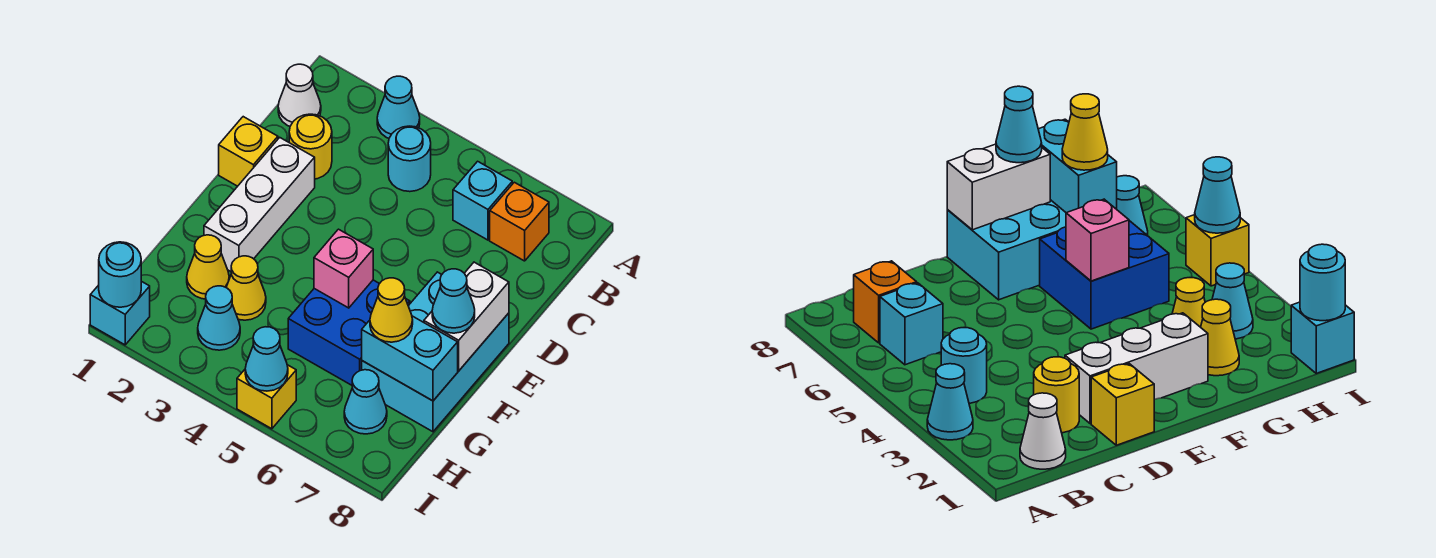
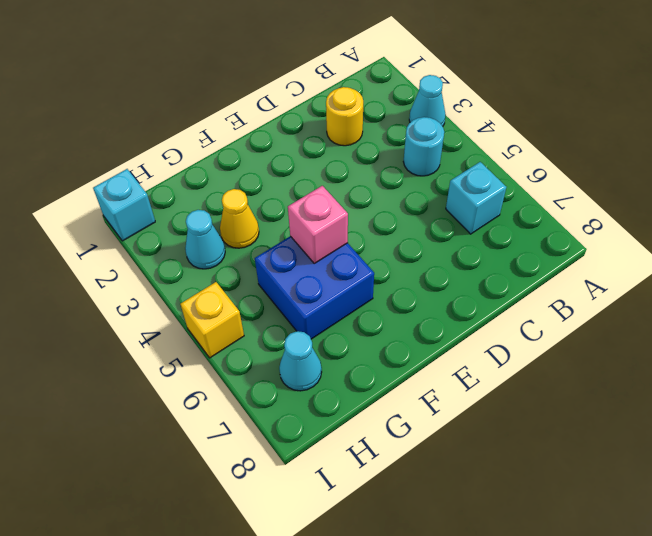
none -> white cone B1 level 1
none -> orange brick B7 level 1
none -> yellow brick D1 level 1

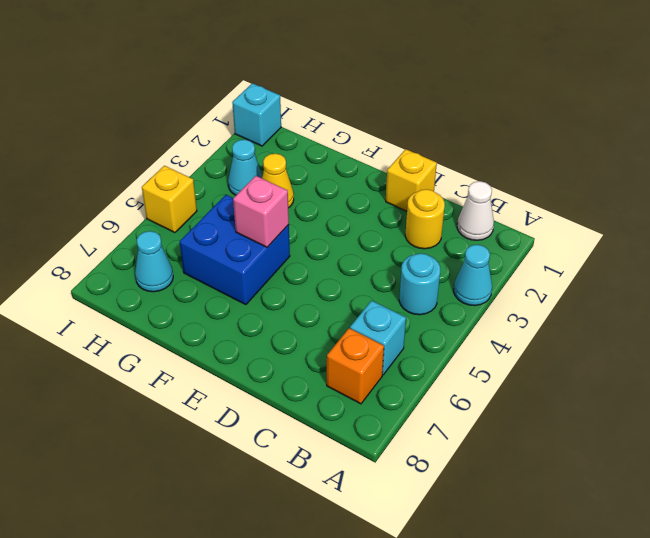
none -> white brick D2:F2 level 1
none -> cyan brick E7:G8 level 1
none -> yellow cone G2 level 1

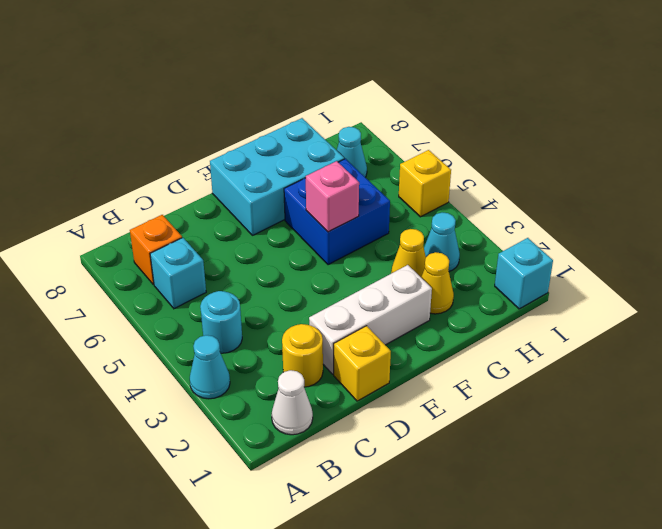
none -> white brick E8:F8 level 2
none -> cyan brick G7:G8 level 2
none -> cyan round brick I1 level 2

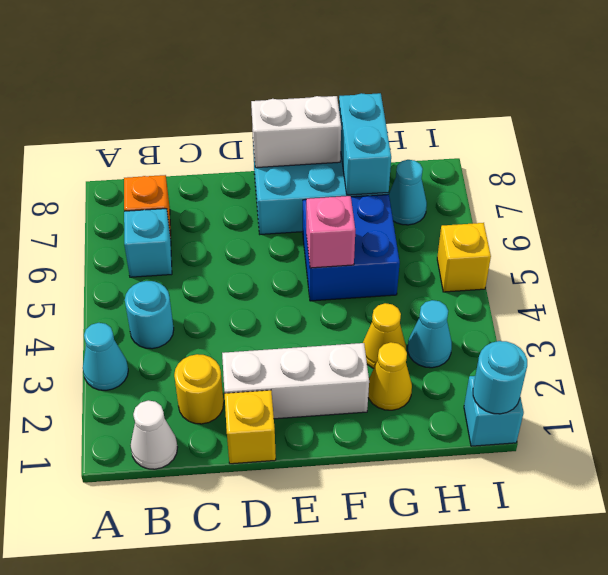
none -> cyan cone I5 level 2
none -> cyan cone F8 level 3
none -> yellow cone G7 level 3

